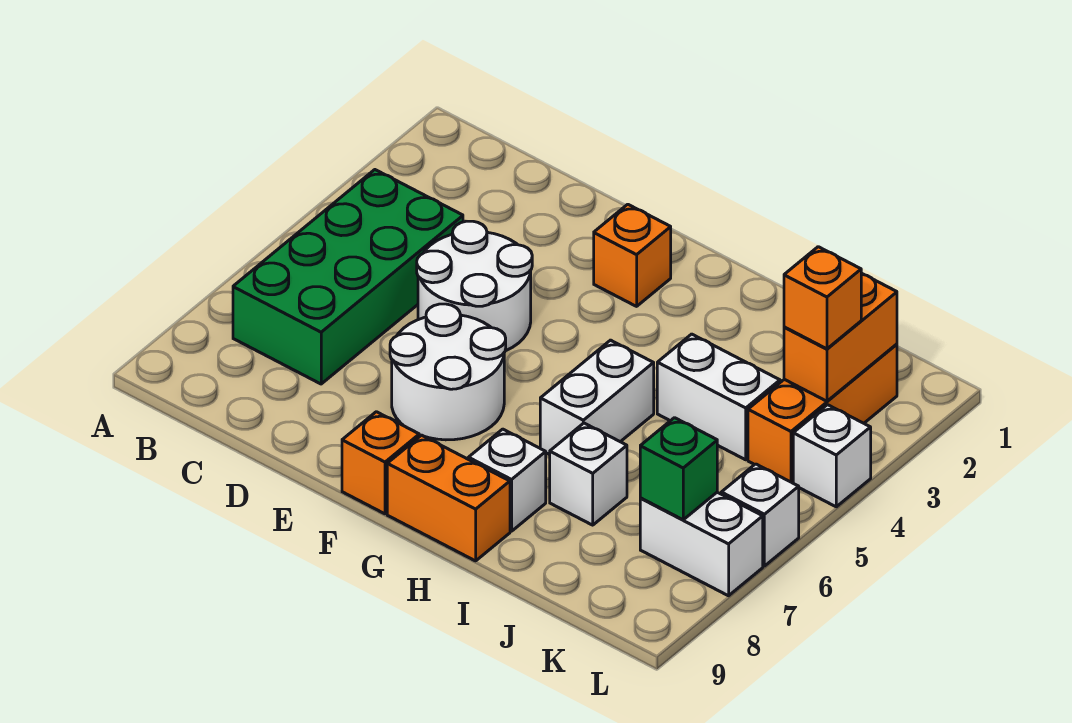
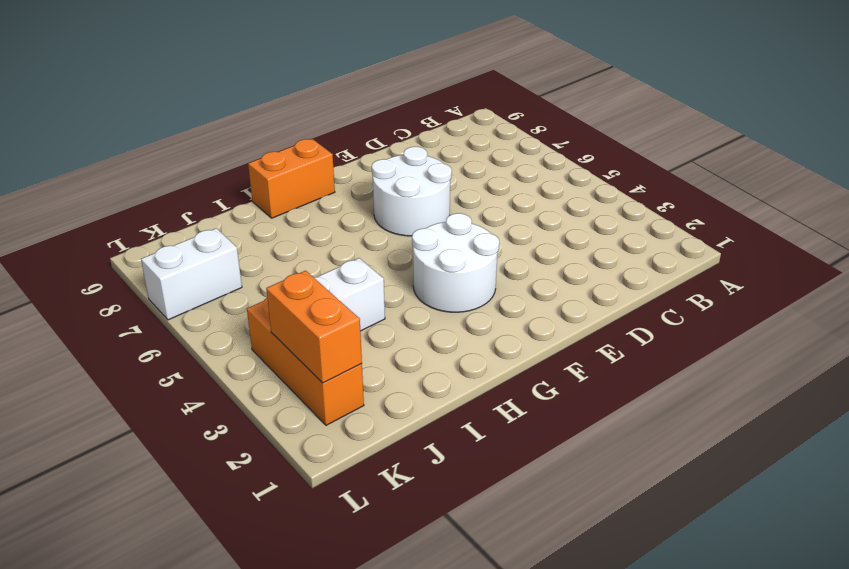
white round brick F3:G4 level 1 -> white round brick D4:E5 level 1
none -> green brick B4:C7 level 1
none -> orange brick F2 level 1
none -> orange brick F9 level 1

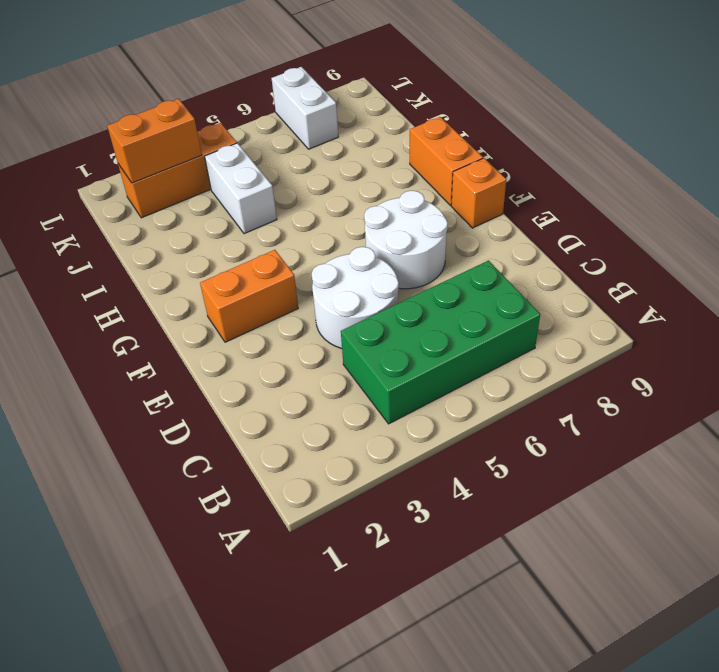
orange brick F2:F3 level 1 -> orange brick F2 level 1
none -> white brick H5:H6 level 1
none -> white brick H8 level 1
none -> white brick I7 level 1

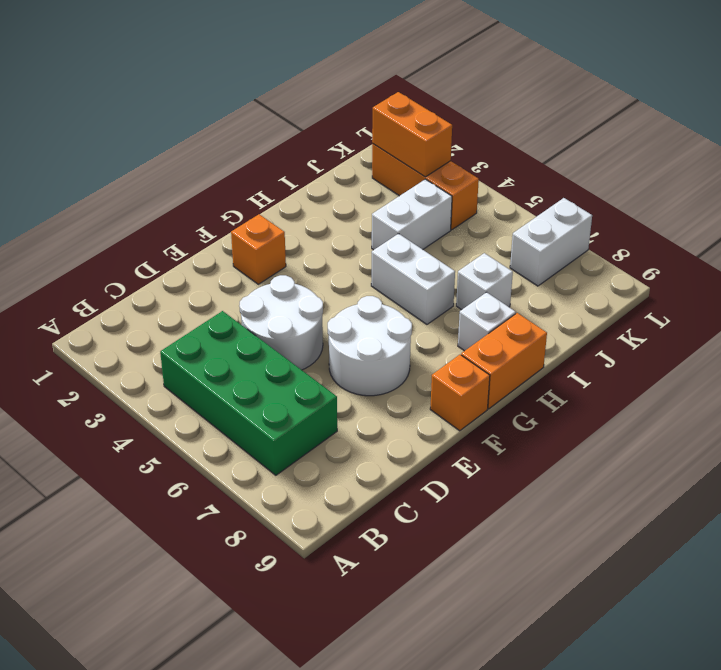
none -> white brick L4 level 1
none -> white brick L6 level 1
none -> green brick K7 level 2

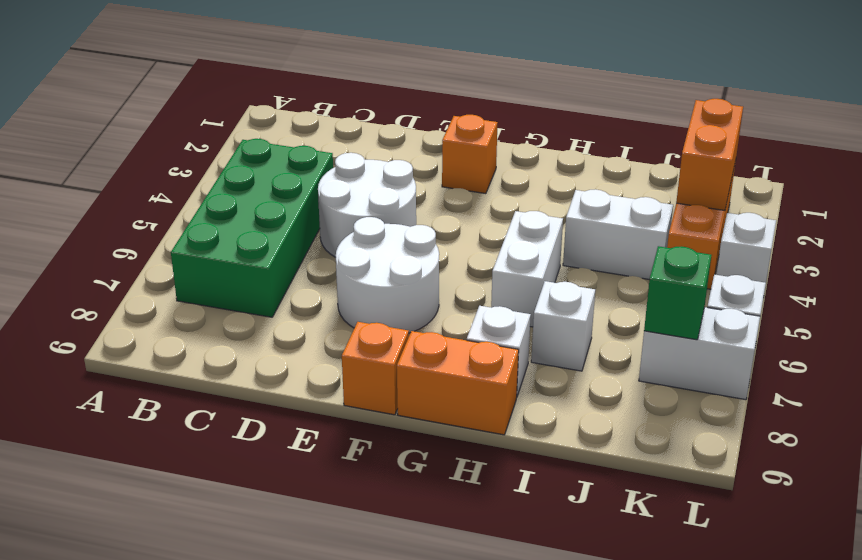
none -> orange brick K3 level 3

